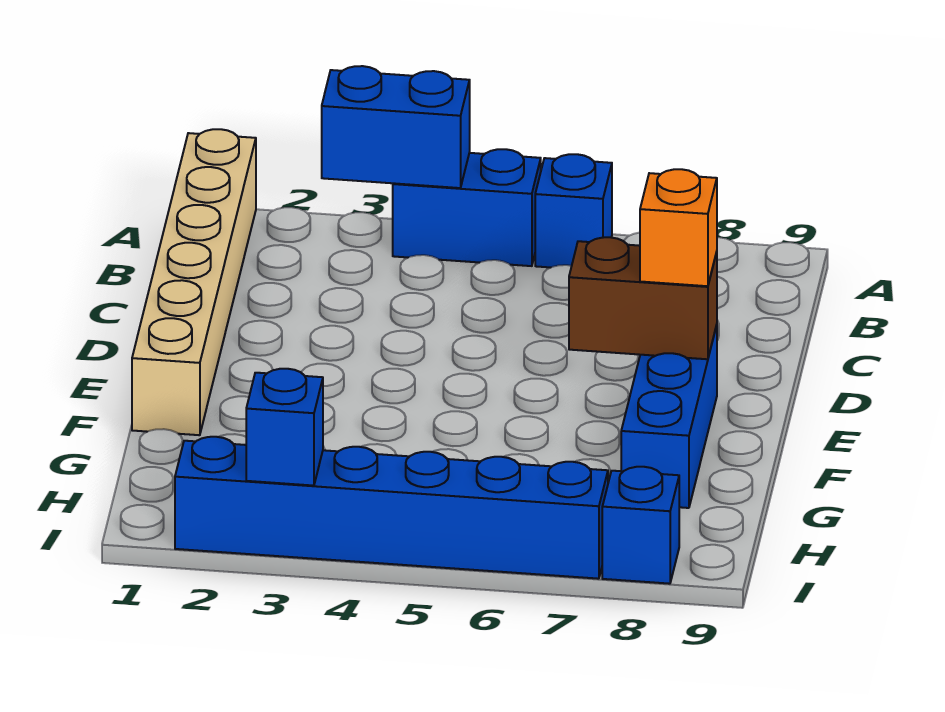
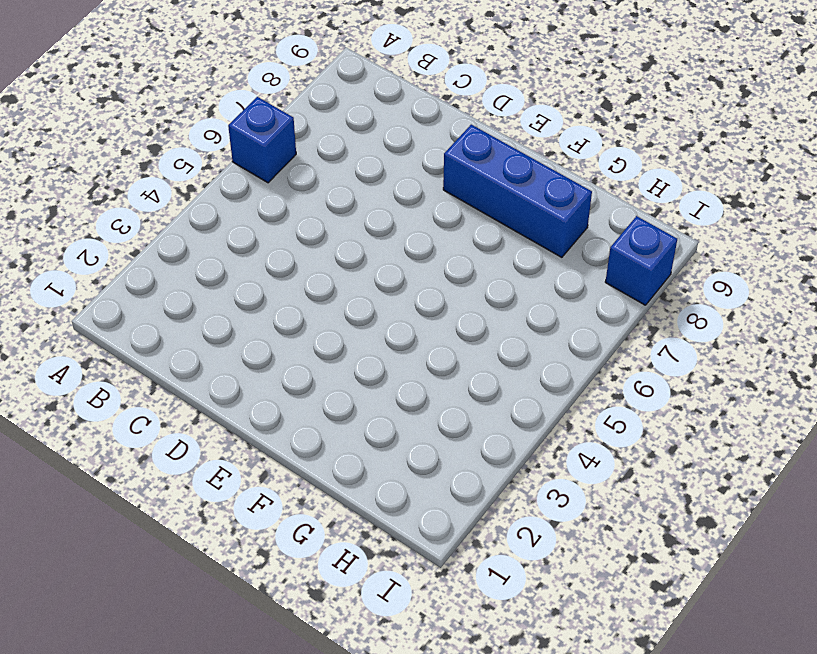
none -> tan brick A1:F1 level 1
none -> blue brick A4:A5 level 1

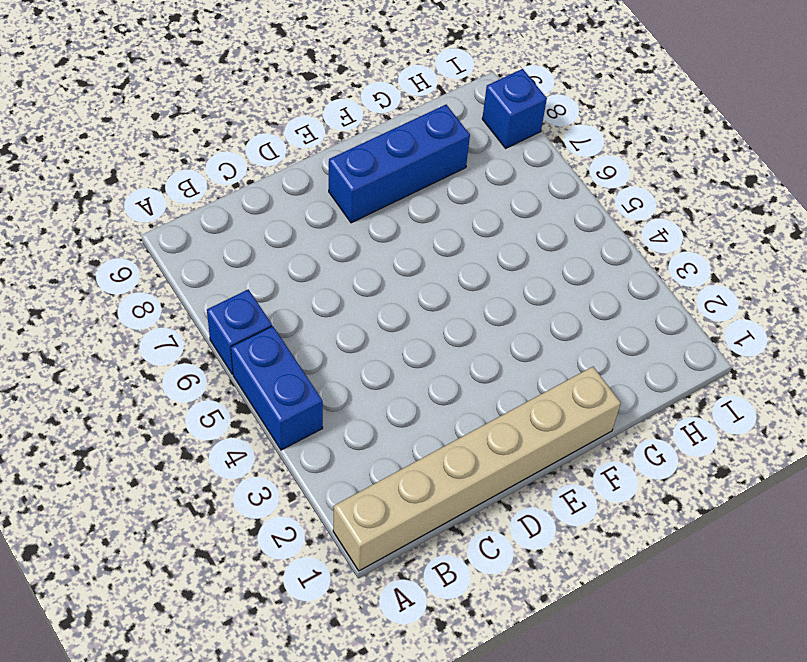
none -> blue brick I2:I7 level 1
none -> blue brick A3:A4 level 2

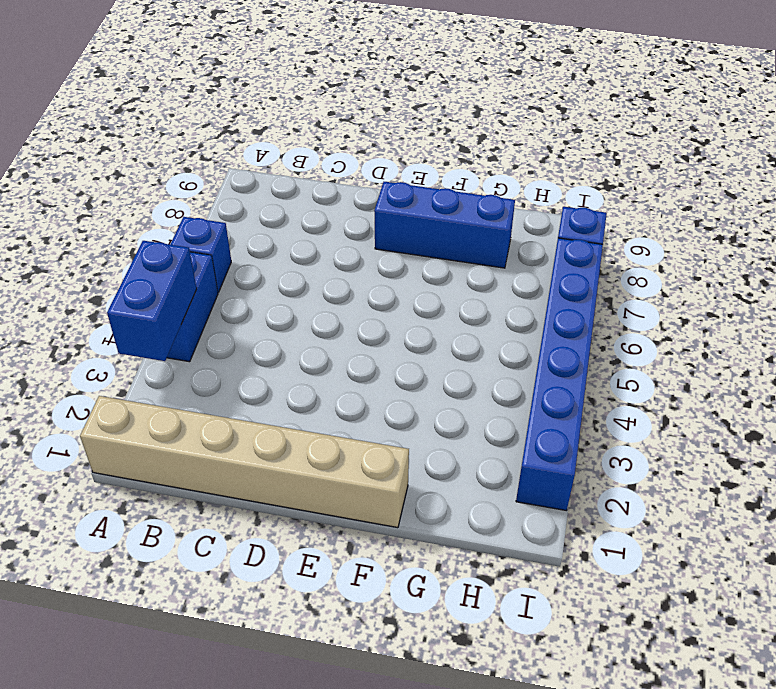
none -> brown brick E7:E8 level 2
none -> blue brick I3 level 2

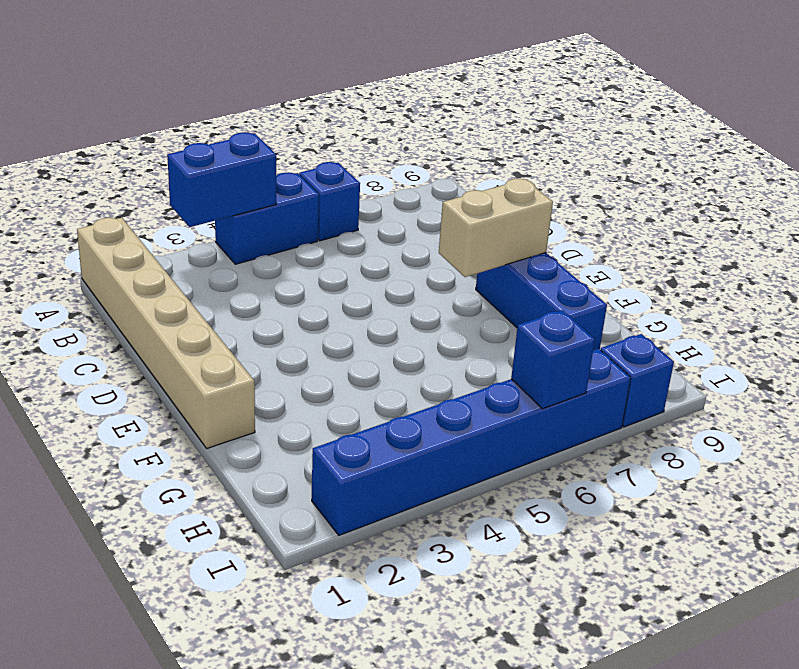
tan brick E7:E8 level 2 -> brown brick E7:E8 level 2
blue brick I6 level 2 -> blue brick I3 level 2
none -> orange brick E8 level 3

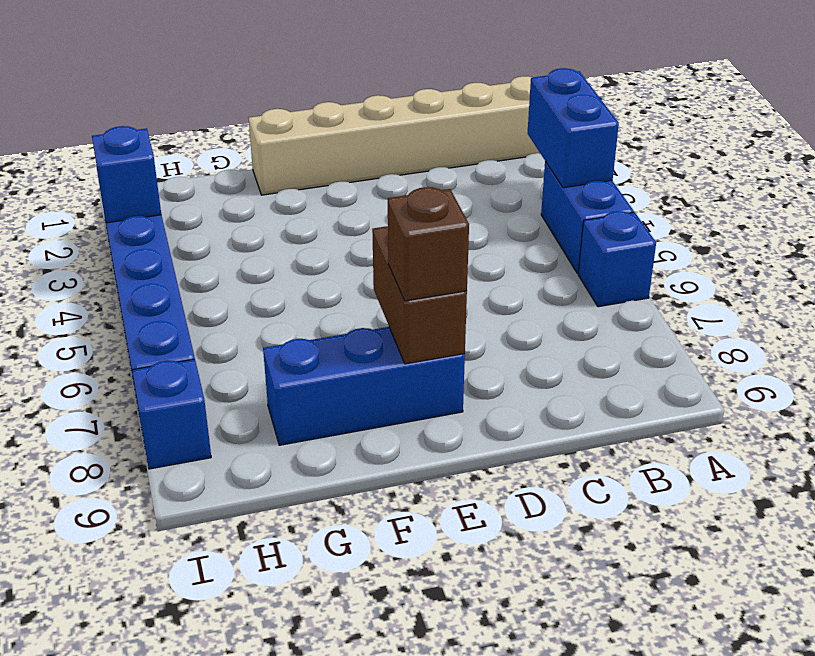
brown brick E8 level 3 -> orange brick E8 level 3

